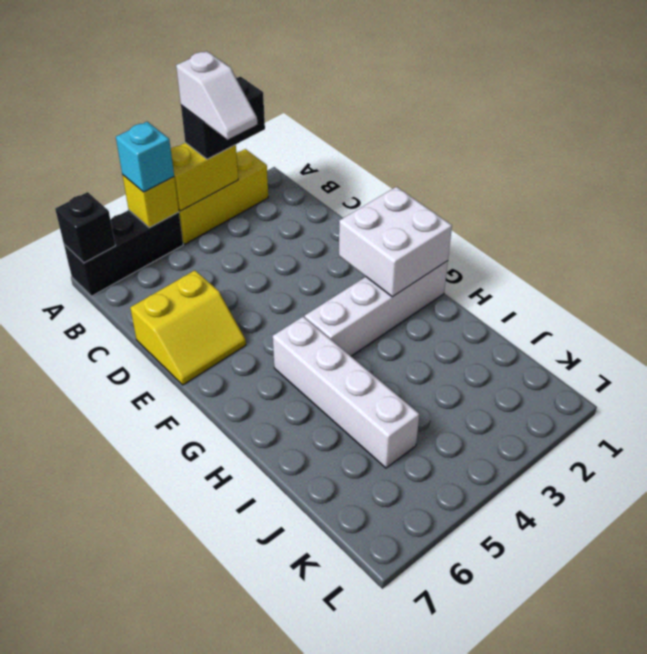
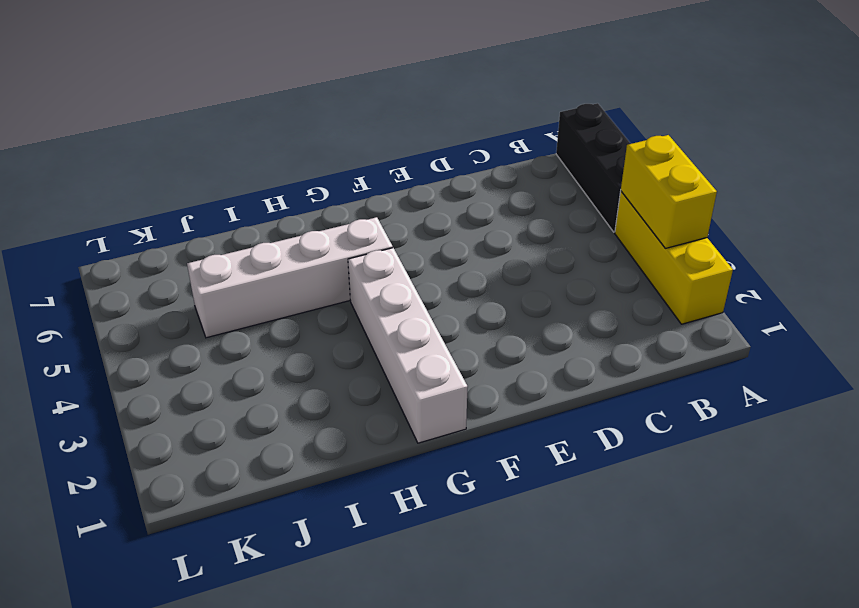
none -> yellow slope D6:E7 level 1 top D
none -> yellow brick A5 level 2
none -> black brick A7 level 2

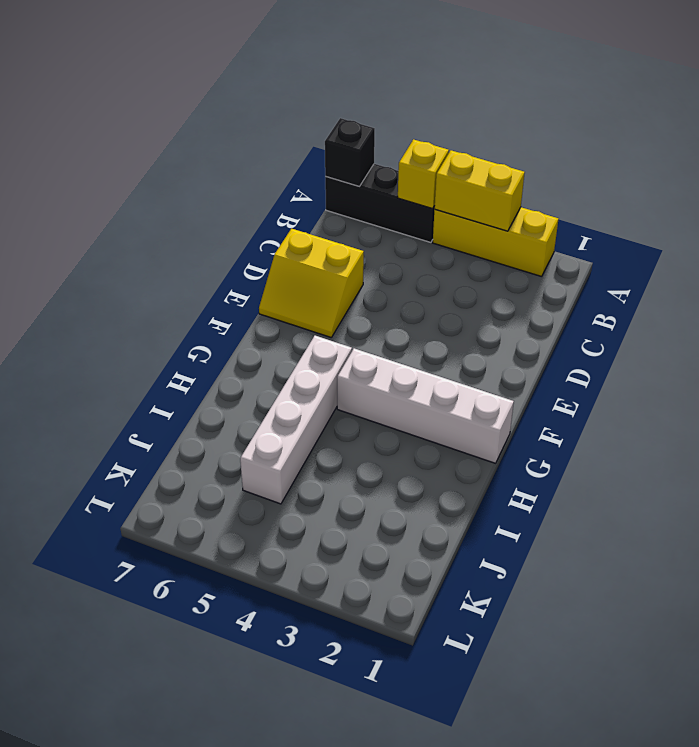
none -> white brick F1:G2 level 2
none -> black brick A2:A3 level 3
none -> cyan brick A5 level 3

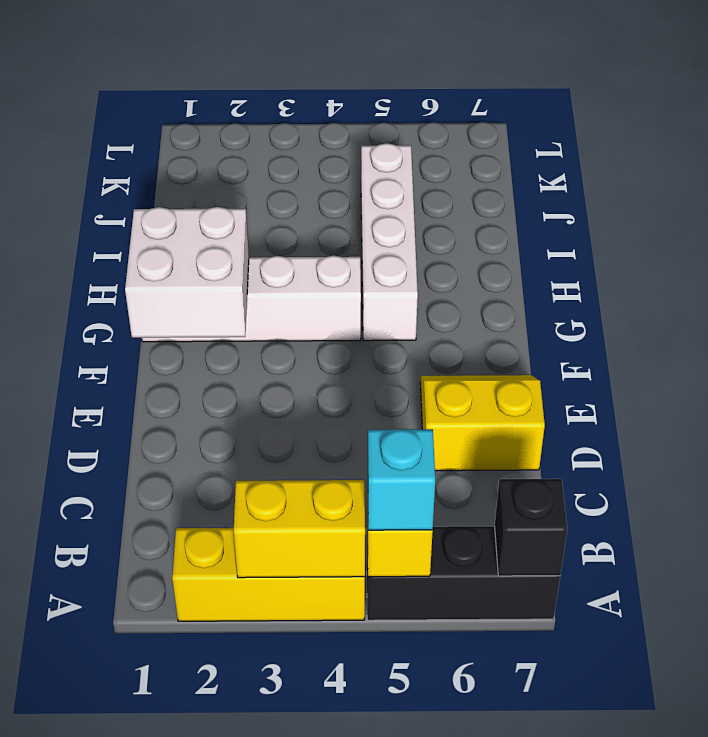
none -> black brick A2:A3 level 3
none -> white slope A3:B3 level 4 top A

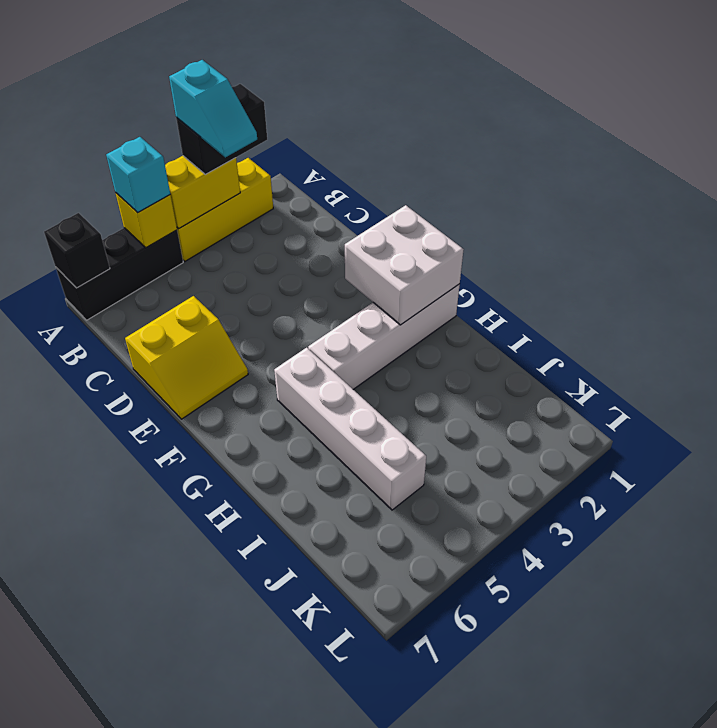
cyan slope A3:B3 level 4 top A -> white slope A3:B3 level 4 top A

